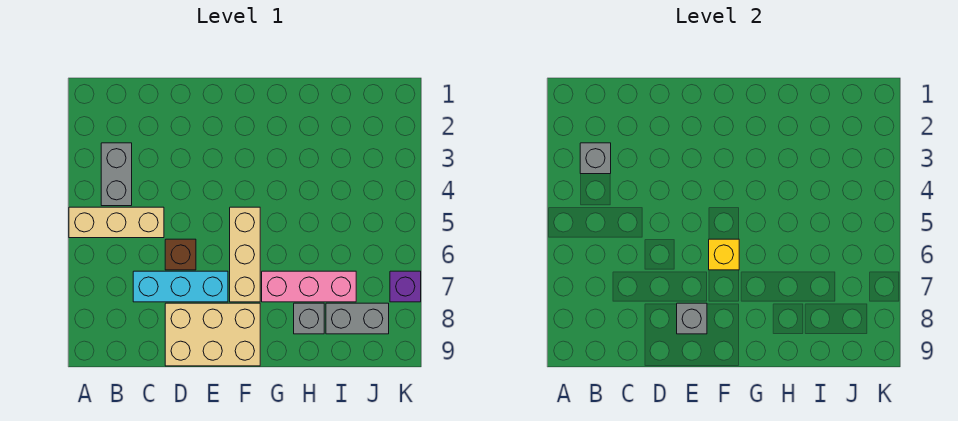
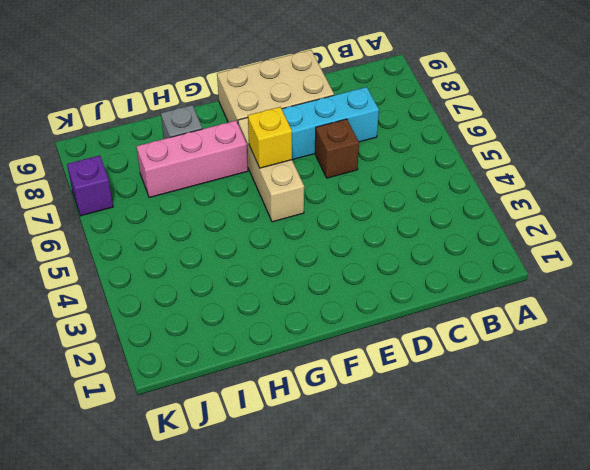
none -> tan brick A5:C5 level 1
none -> grey brick B3:B4 level 1
none -> grey brick I8:J8 level 1

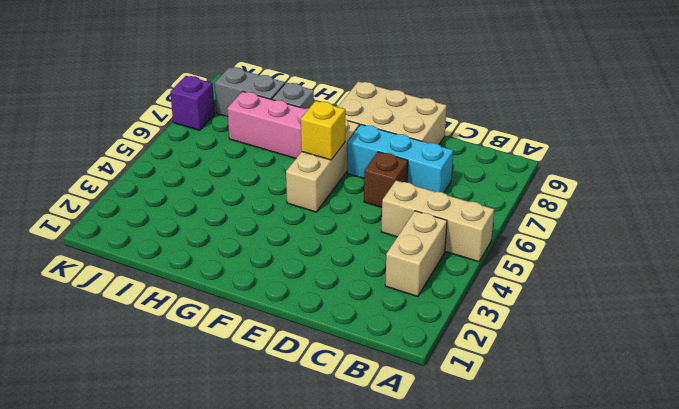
tan brick B3:B4 level 1 -> grey brick B3:B4 level 1
none -> grey brick B3 level 2
none -> grey brick E8 level 2

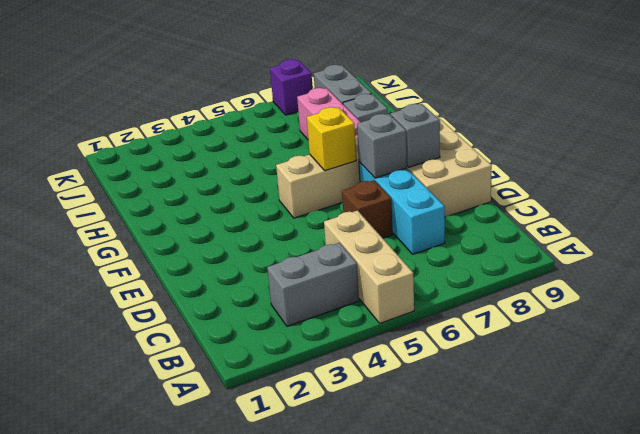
grey brick E7 level 2 -> grey brick B3 level 2

